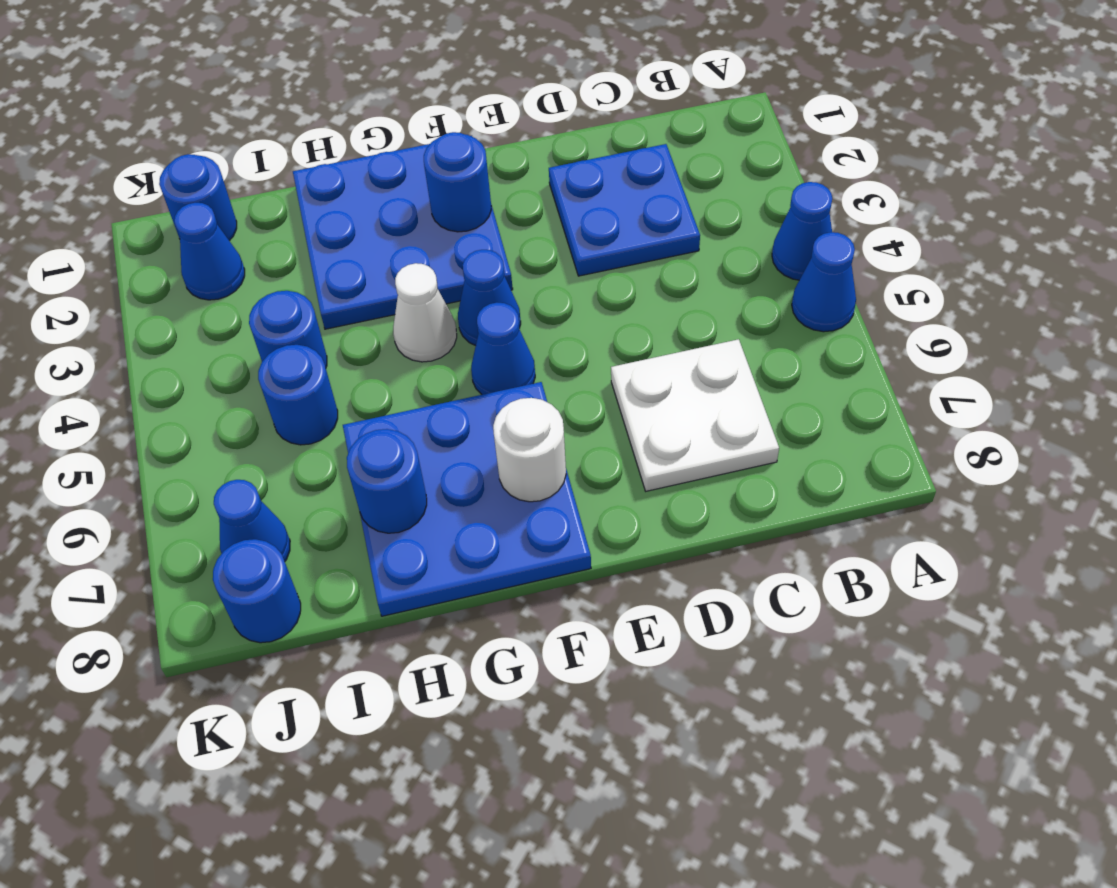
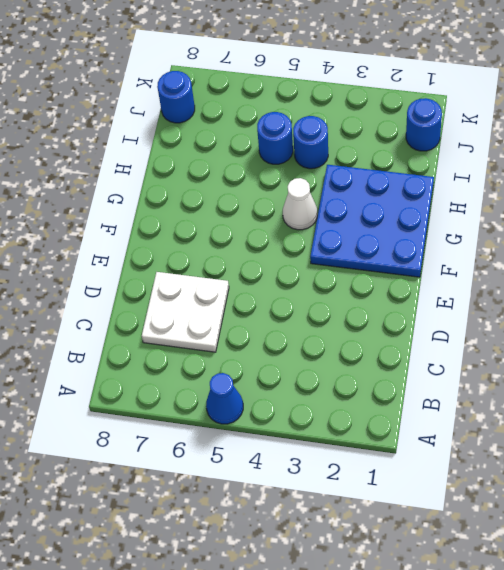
none -> blue cone A4 level 1
none -> blue plate C2:D3 level 1
none -> blue cone F4 level 1

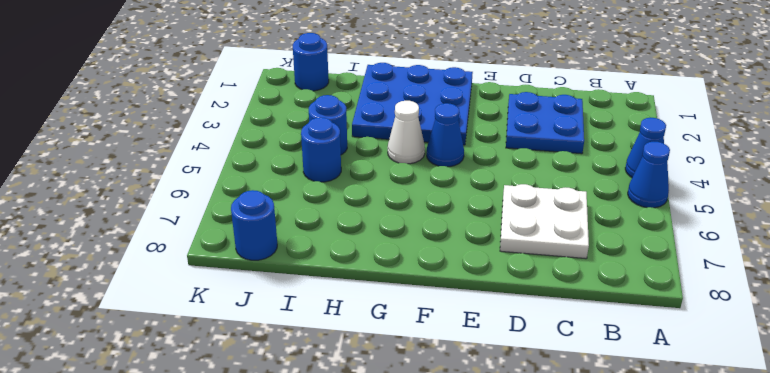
none -> blue cone F5 level 1
none -> blue plate F6:H8 level 1
none -> blue cone J2 level 1

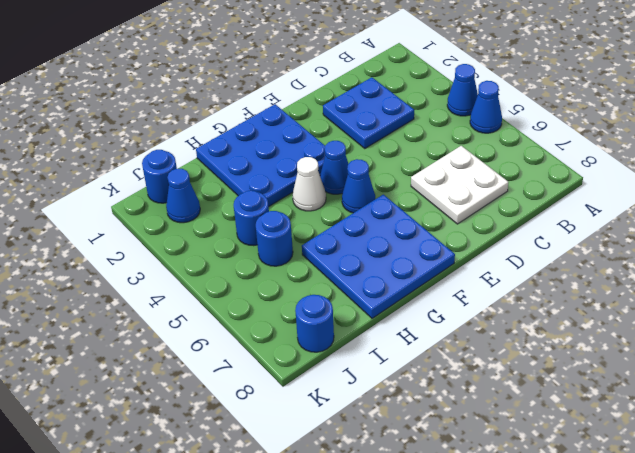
none -> blue cone J7 level 1
none -> blue round brick F2 level 2
none -> white round brick F7 level 2

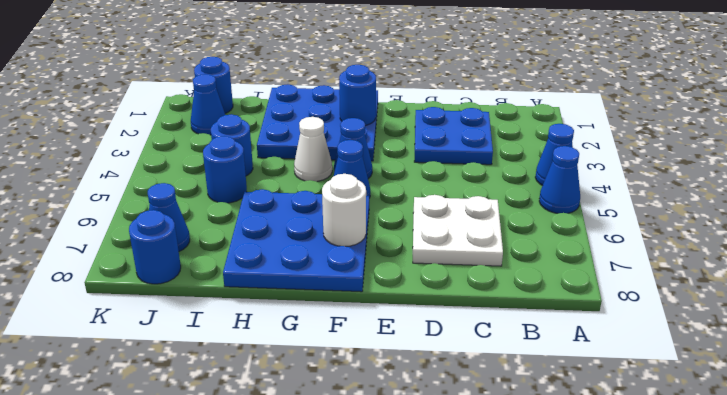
none -> blue round brick H7 level 2

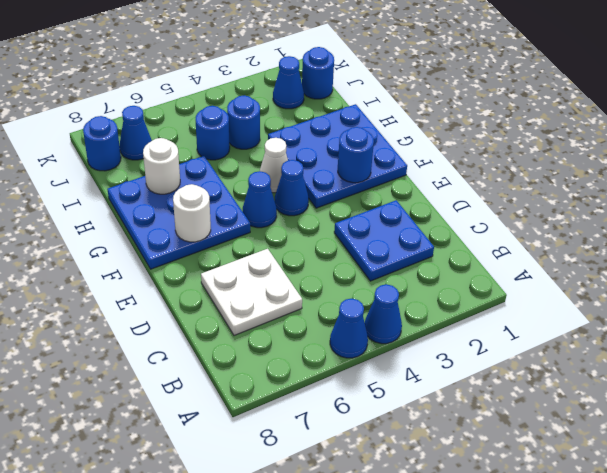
white round brick H7 level 2 -> blue round brick H7 level 2

